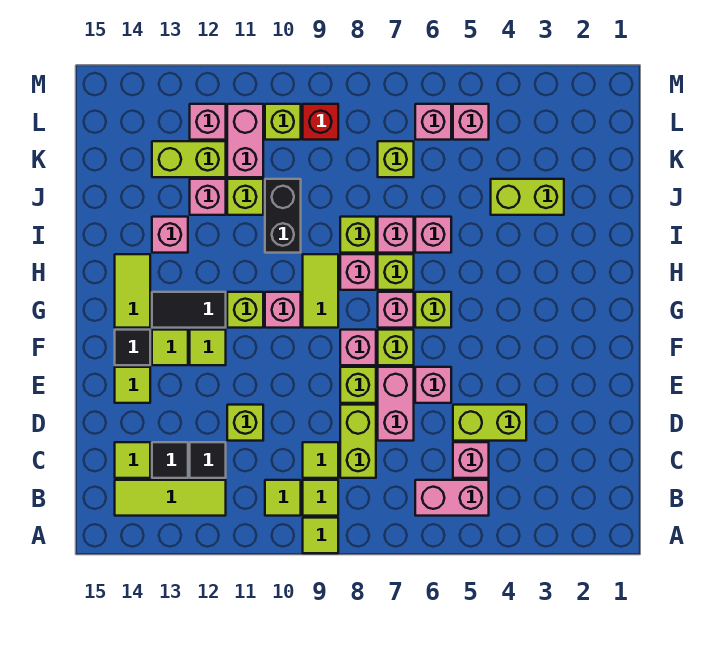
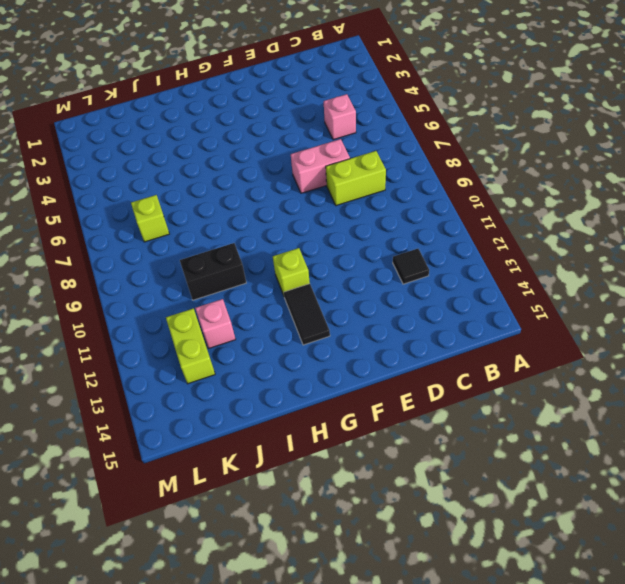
none -> lime tile A9 level 1
none -> pink brick B5:B6 level 1
none -> lime tile B9 level 1
none -> lime tile B10 level 1

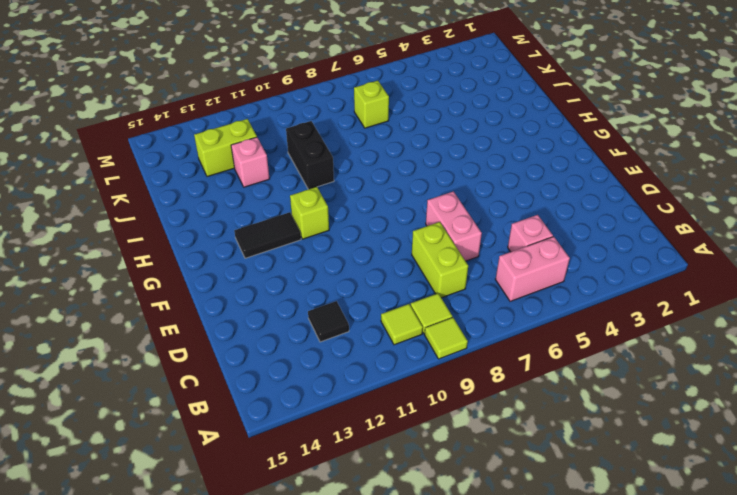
none -> lime tile B12:B14 level 1
none -> lime tile C9 level 1
none -> black tile C13 level 1
none -> lime tile C14 level 1

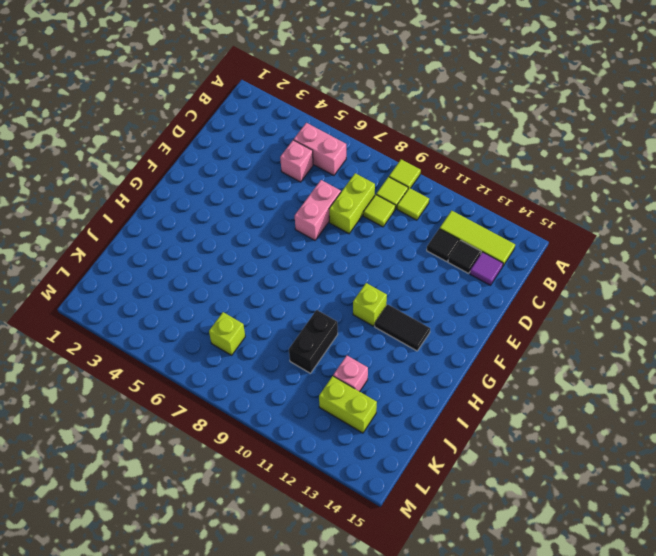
purple tile C14 level 1 -> lime tile C14 level 1
none -> lime brick D4:D5 level 1
none -> lime brick D11 level 1
none -> pink brick E6 level 1
none -> lime brick E8 level 1

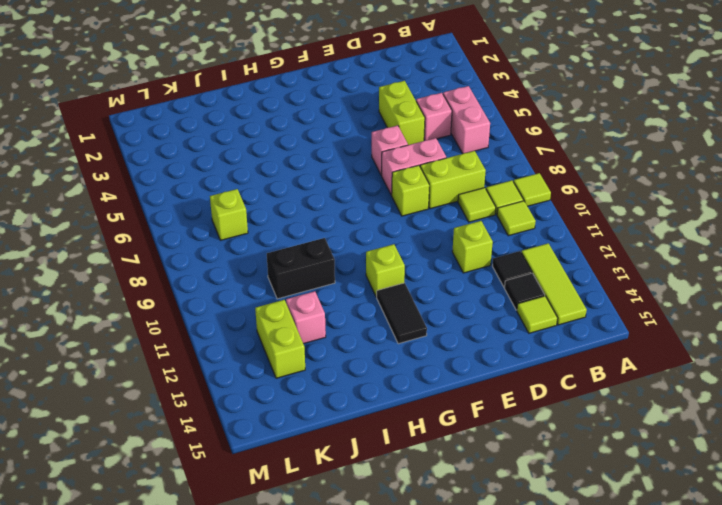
none -> lime tile E14 level 1
none -> lime brick F7 level 1
none -> pink brick F8 level 1
none -> lime tile F12 level 1

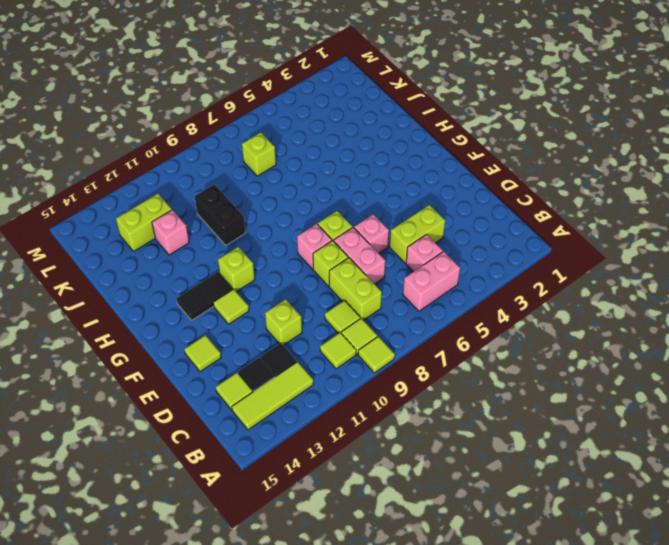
none -> lime tile F13 level 1
none -> black tile F14 level 1
none -> lime brick G6 level 1
none -> pink brick G7 level 1

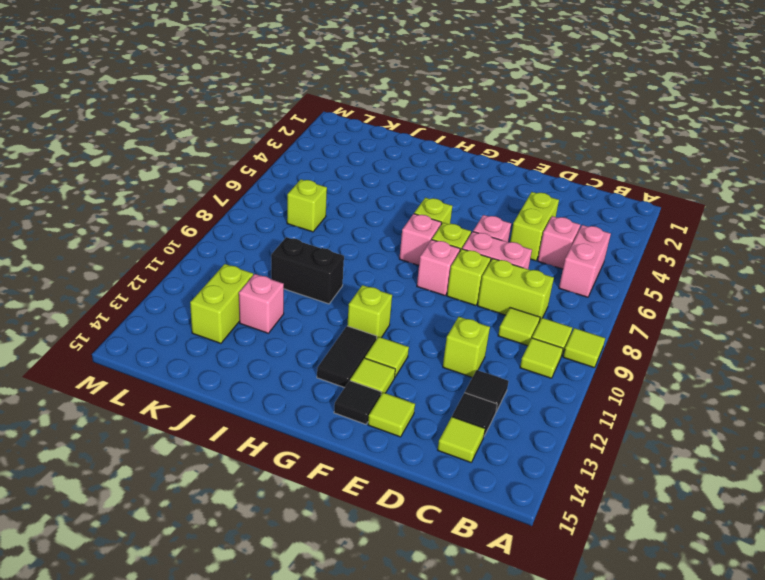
none -> lime tile B12:B14 level 1
none -> lime tile G9:H9 level 1
none -> pink brick G10 level 1
none -> lime tile G14:H14 level 1

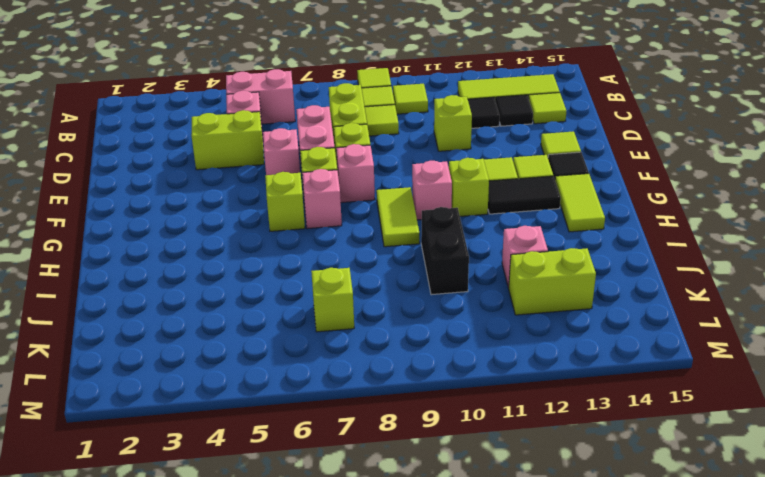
none -> lime brick H7 level 1
none -> pink brick H8 level 1
none -> pink brick I6 level 1
none -> pink brick I7 level 1

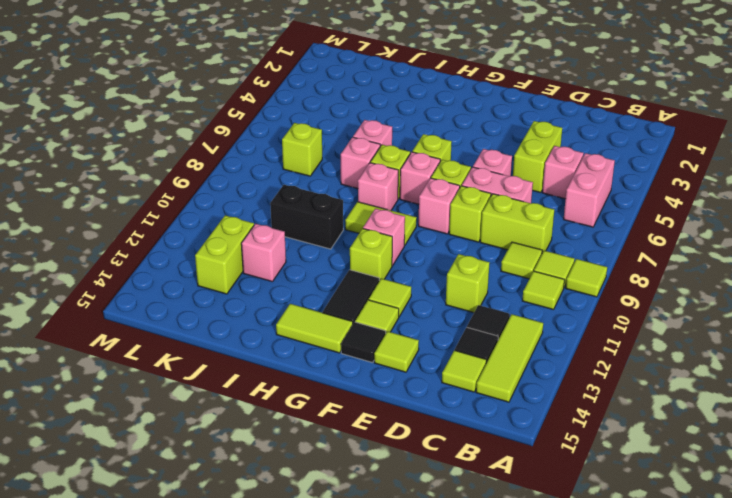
none -> lime brick I8 level 1
none -> pink brick I13 level 1
none -> lime brick J3:J4 level 1
none -> lime brick J11 level 1

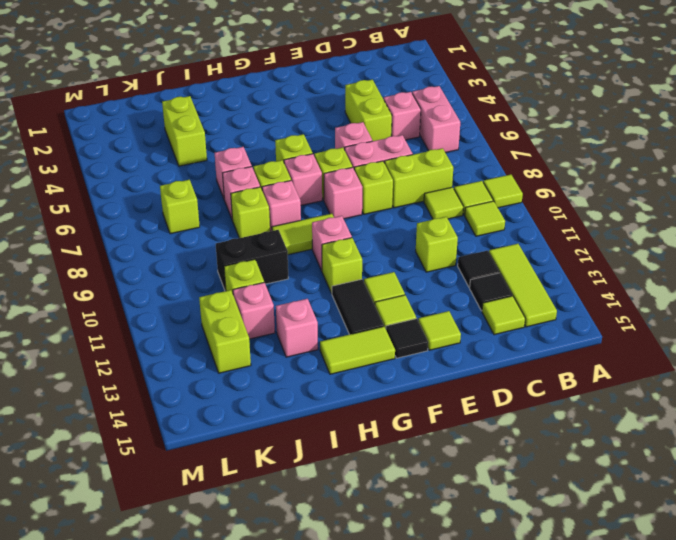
none -> pink brick K11:L11 level 1
none -> pink brick L5 level 1
none -> pink brick L6 level 1
none -> red brick L9 level 1

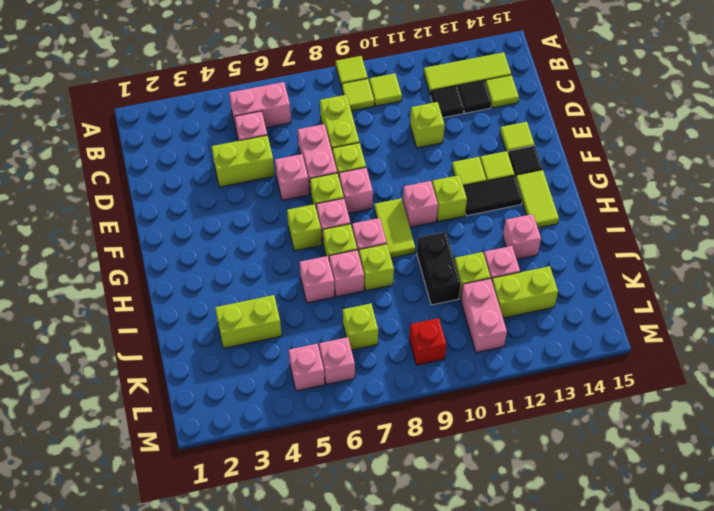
none -> lime tile C9 level 1
none -> lime brick L10 level 1
none -> pink brick L12 level 1

